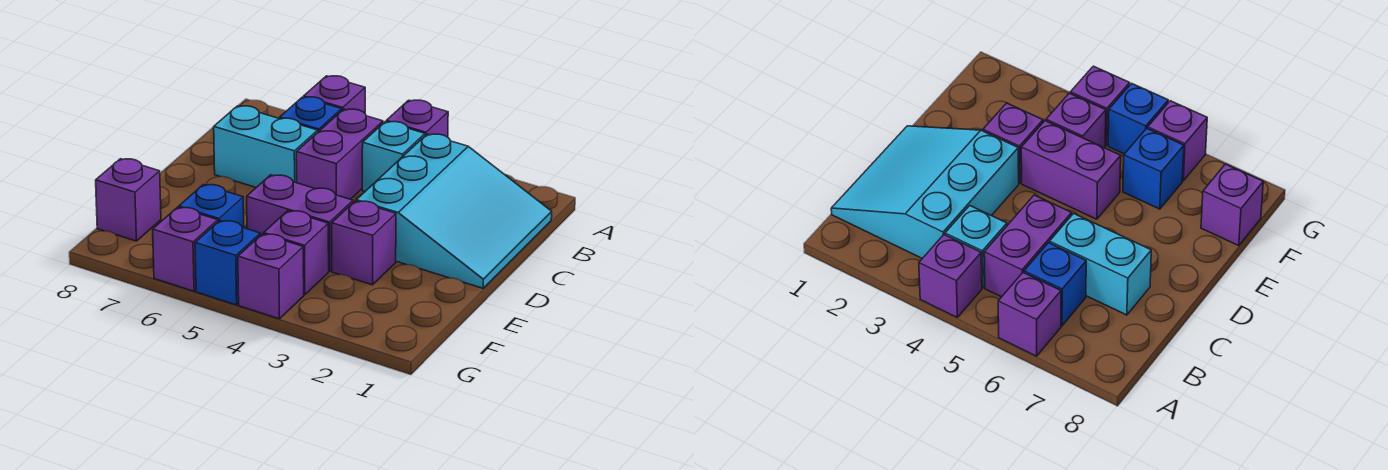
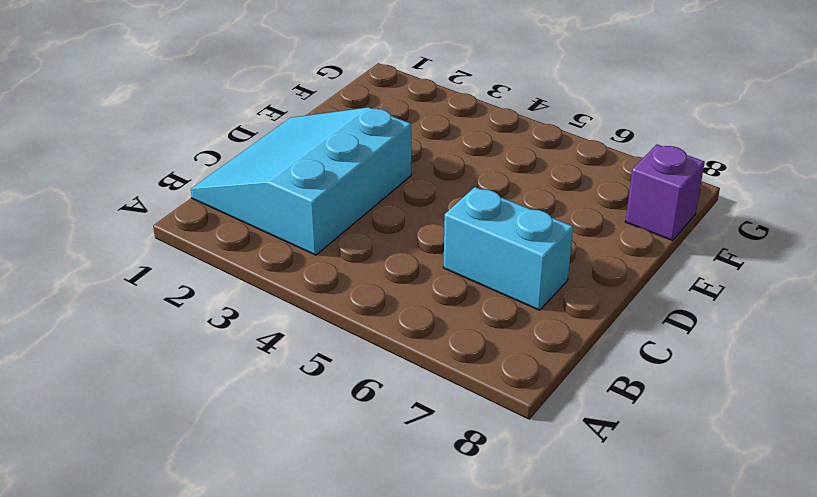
none -> purple brick A4 level 1
none -> purple brick A6 level 1
none -> cyan brick B4 level 1

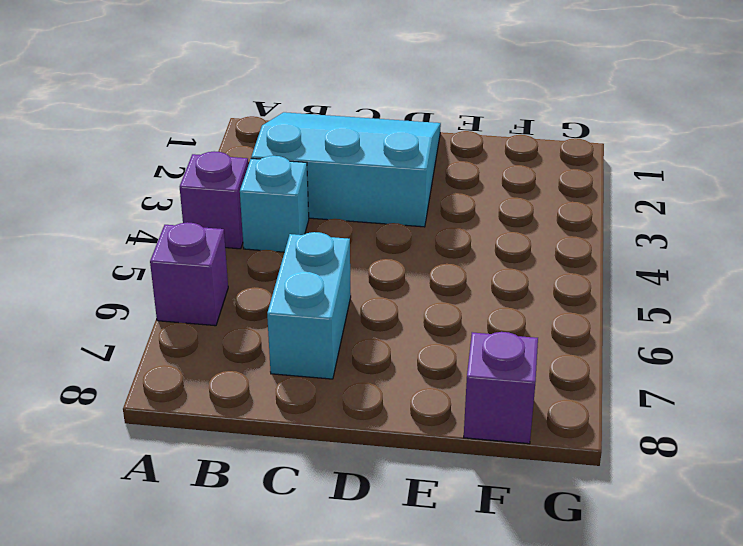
none -> purple brick B5:C5 level 1
none -> blue brick B6 level 1
none -> purple brick E3 level 1

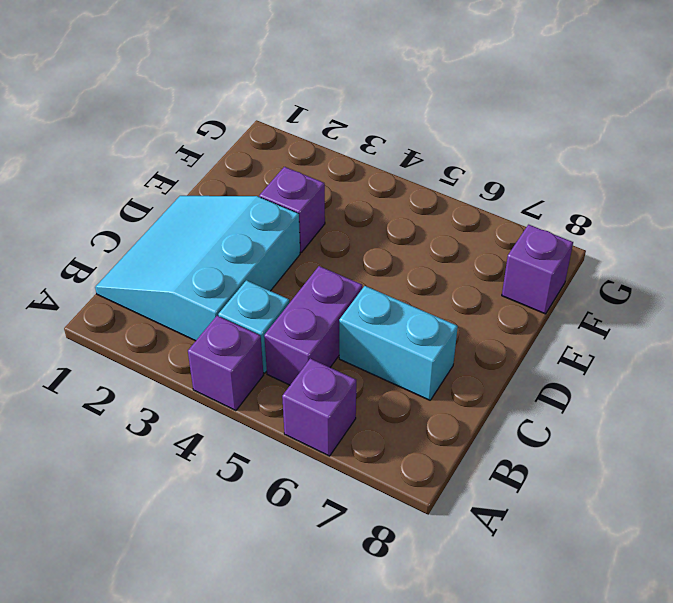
none -> blue brick B6 level 1
none -> purple brick E4:E5 level 1
none -> purple brick F4 level 1

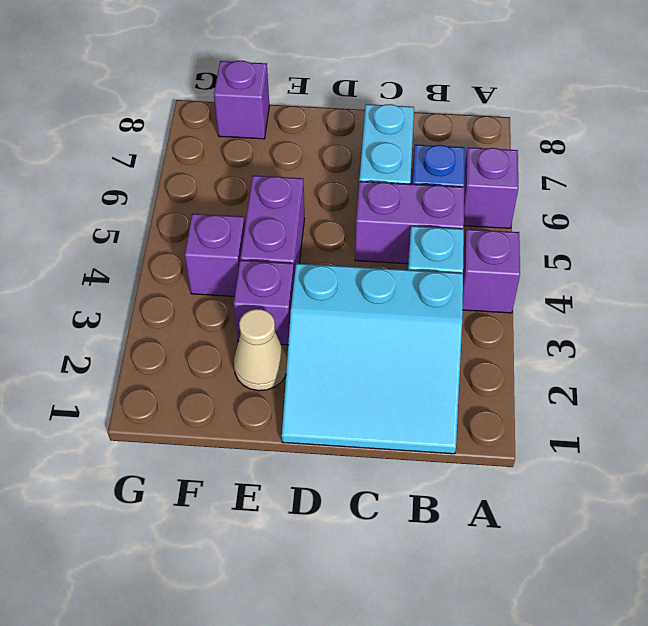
tan cone E2 level 1 -> none
none -> blue brick F6 level 1
none -> purple brick G4 level 1
none -> blue brick G5 level 1

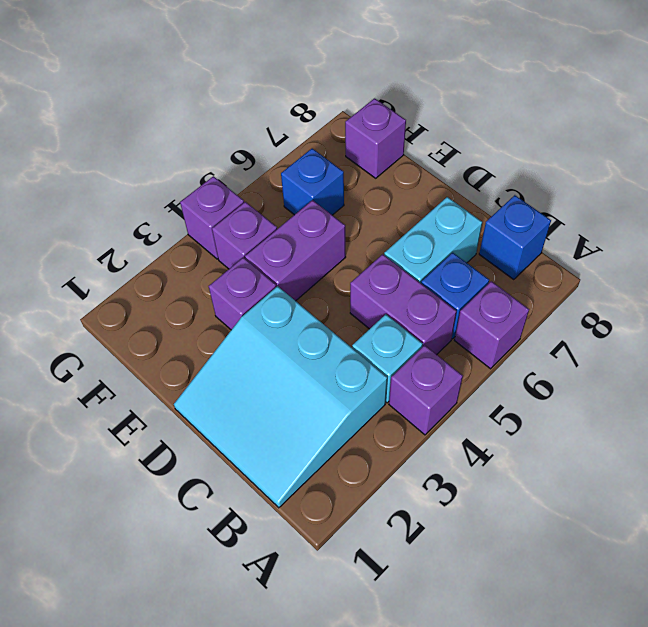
blue brick B8 level 1 -> blue brick G5 level 1
none -> purple brick G6 level 1

